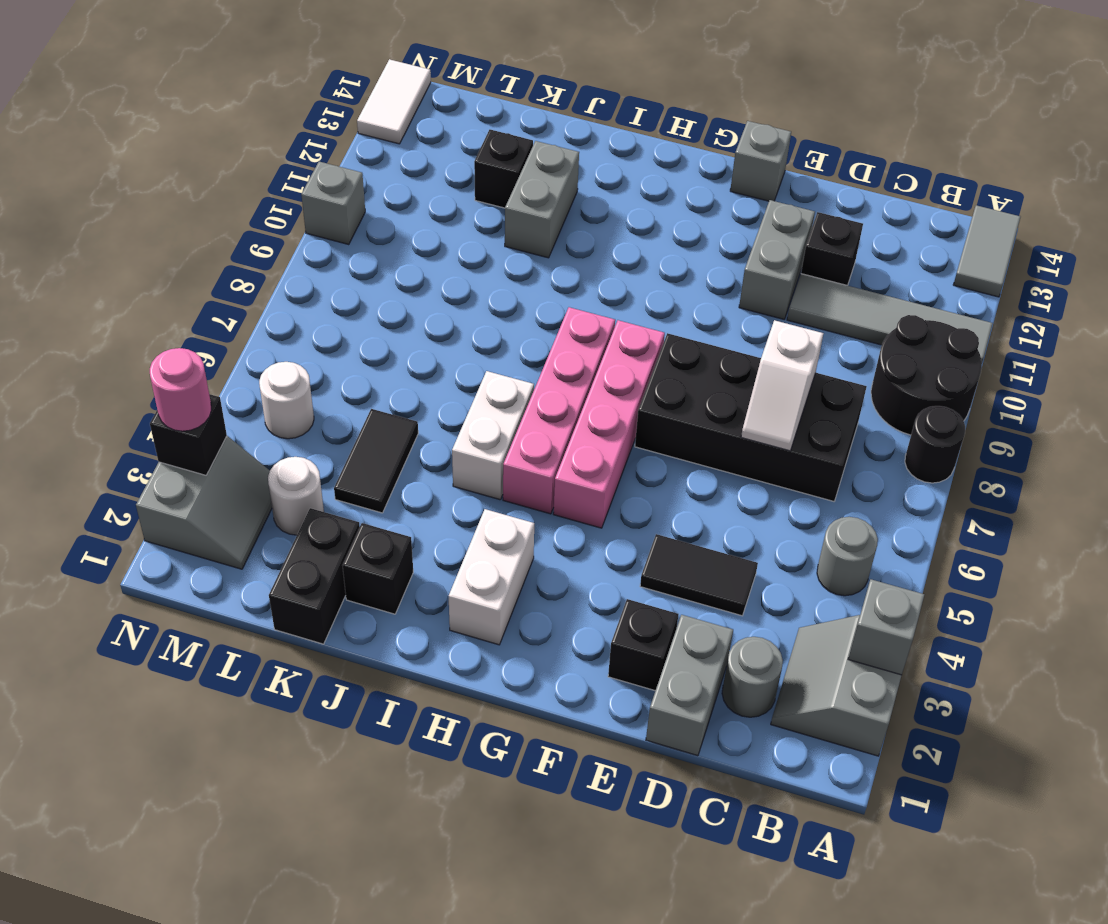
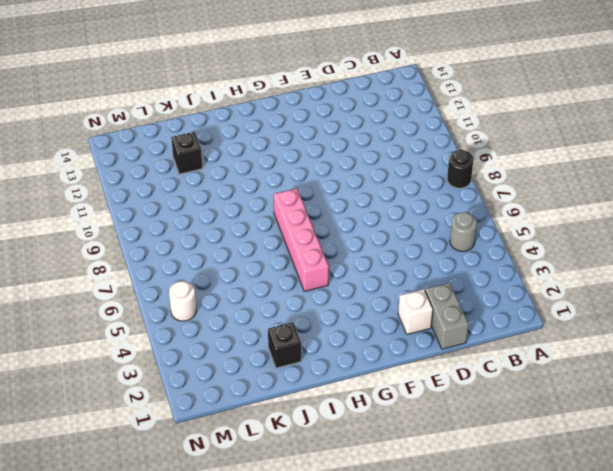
white brick E2 level 1 -> black brick E2 level 1
none -> grey slope A2:B3 level 1 top A
none -> black round brick A9:B10 level 1
none -> grey tile A11:D11 level 1
none -> grey tile A13:A14 level 1

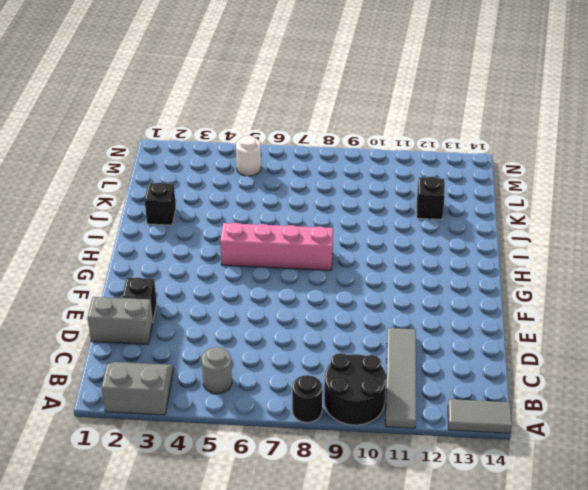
none -> grey round brick C2 level 1
none -> black brick C7:F8 level 1
none -> black tile D4:E4 level 1
none -> black brick D12 level 1

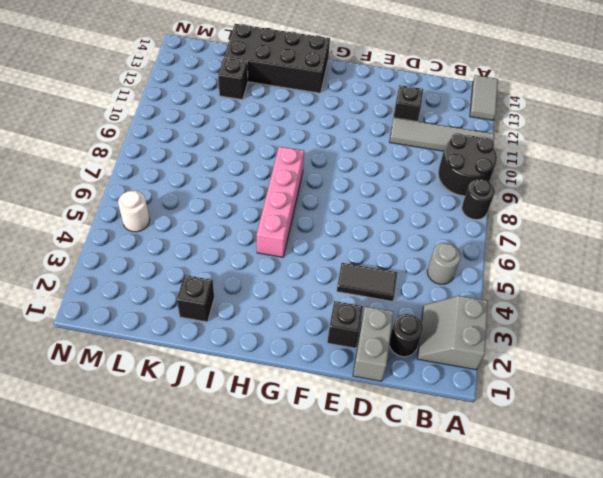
black round brick C2 level 1 -> grey round brick C2 level 1
black brick H13:K14 level 1 -> black brick C7:F8 level 1
none -> grey brick E11:E12 level 1
none -> grey brick F14 level 1
none -> pink brick G5:G8 level 1
none -> white brick H2:H3 level 1

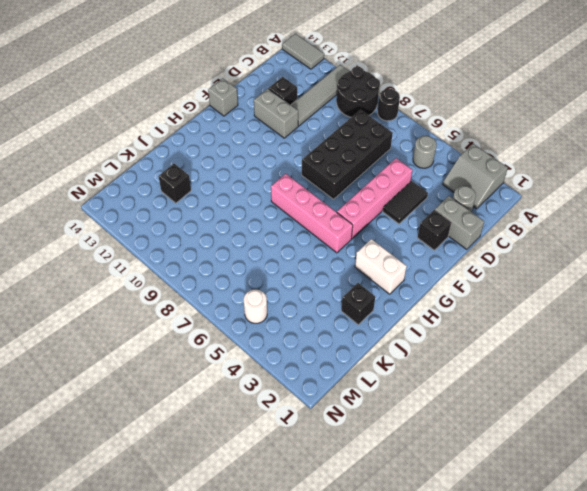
pink brick D5:G5 level 1 -> pink brick G5:G8 level 1
none -> white brick I5:I6 level 1
none -> grey brick J11:J12 level 1
none -> black brick K1:K2 level 1
none -> black tile K4:K5 level 1

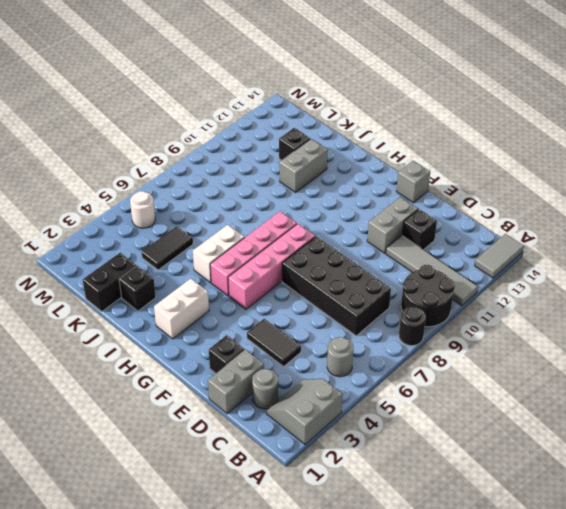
none -> white round brick L3 level 1
none -> grey slope M2:N3 level 1 top N
none -> grey brick N10 level 1
none -> white tile N13:N14 level 1

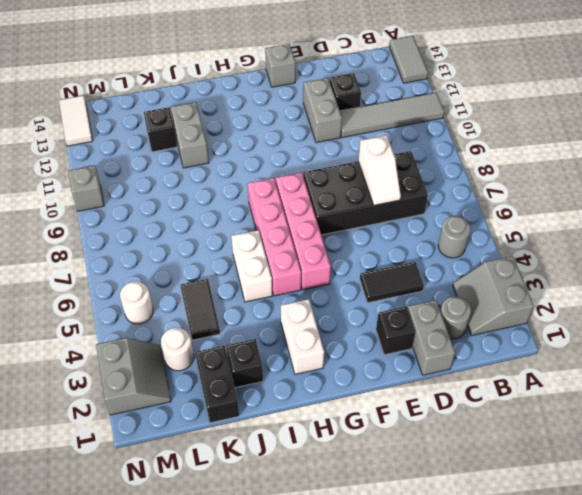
none -> black round brick A8 level 1
none -> black round brick A9:B10 level 1
none -> grey brick A3 level 2
none -> black brick N3 level 2

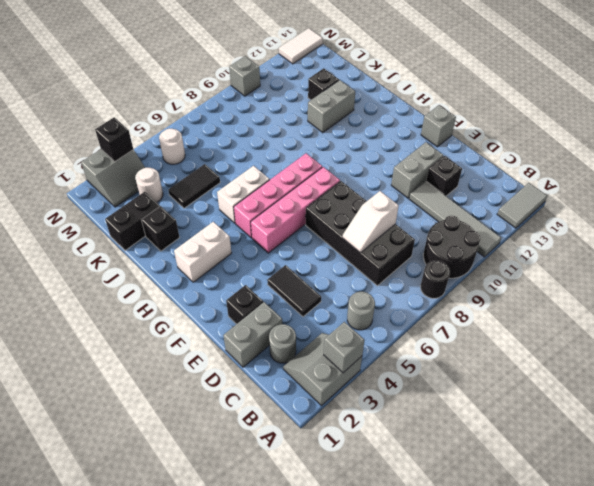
none -> pink round brick N3 level 3

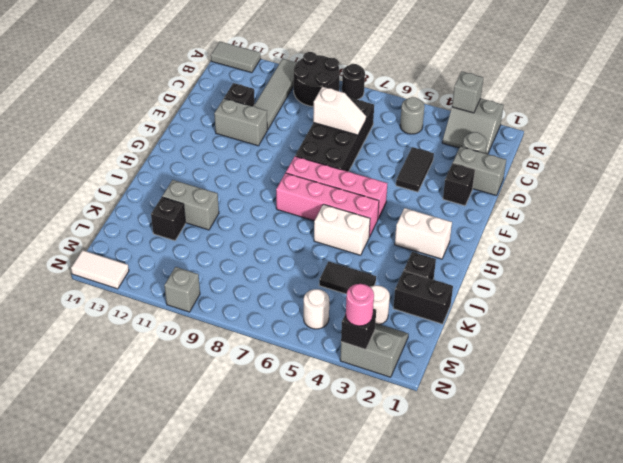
none -> grey brick F14 level 1

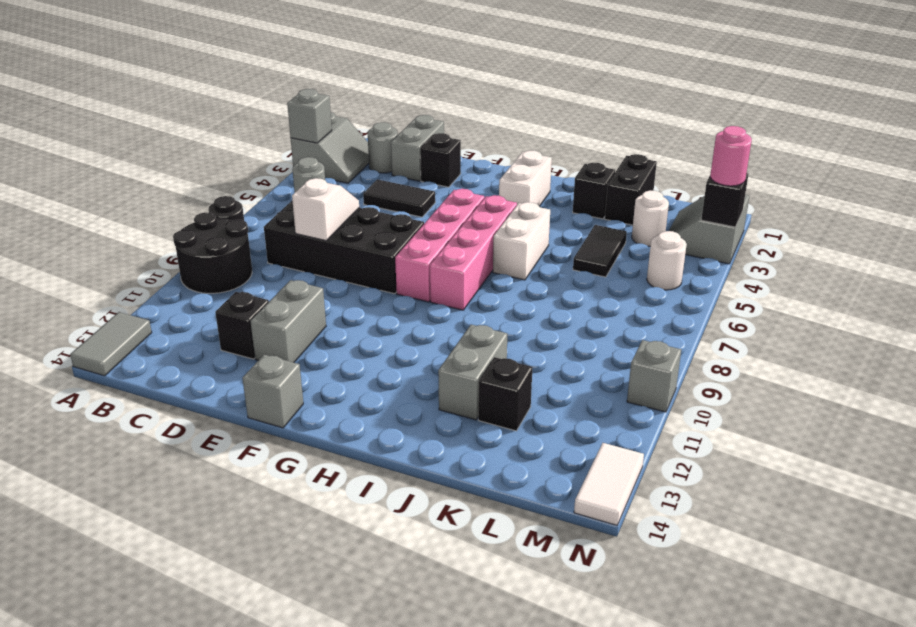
none -> grey tile A11:D11 level 1

